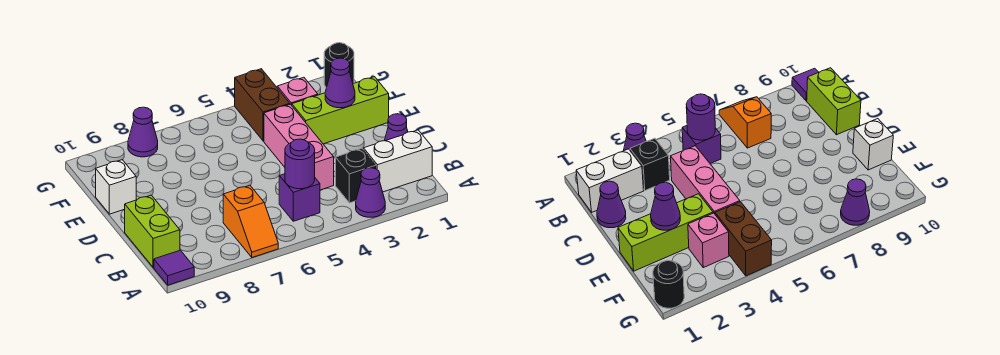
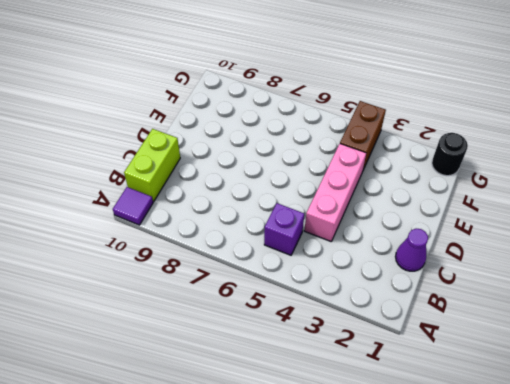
none -> purple cone A3 level 1
none -> orange slope A7:B7 level 1 top B
none -> white brick B1:B2 level 1

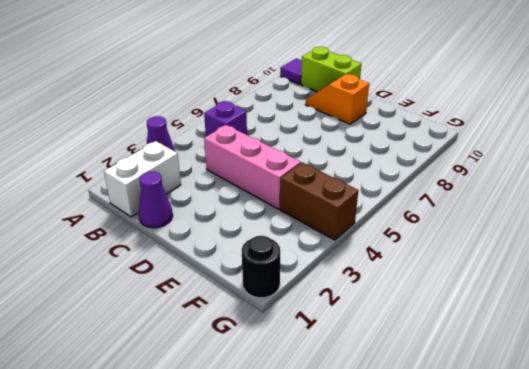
orange slope C9:D9 level 1 top D -> orange slope A7:B7 level 1 top B
none -> black brick B3 level 1
none -> lime brick E1:E3 level 1
none -> white brick E10 level 1

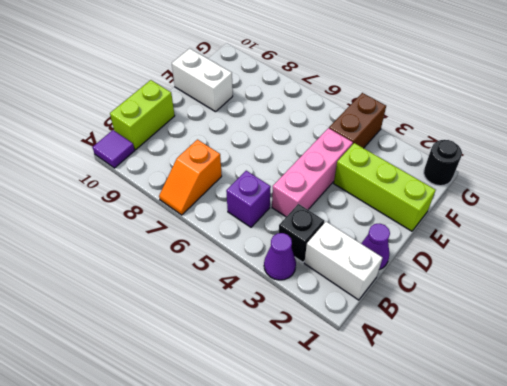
white brick E9:E10 level 1 -> white brick E10 level 1
none -> pink brick F3 level 1
none -> purple cone G8 level 1
none -> purple round brick B5 level 2

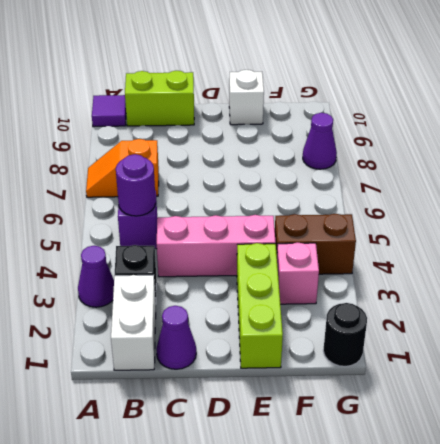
none -> purple cone E2 level 2

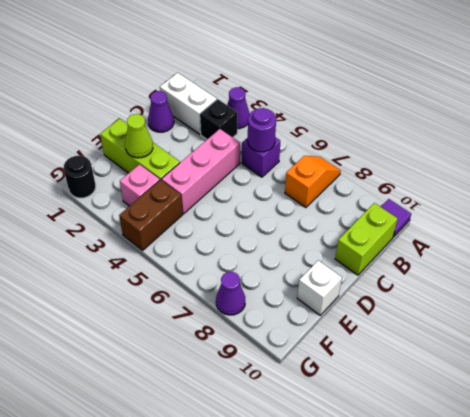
lime cone E2 level 2 -> purple cone E2 level 2

